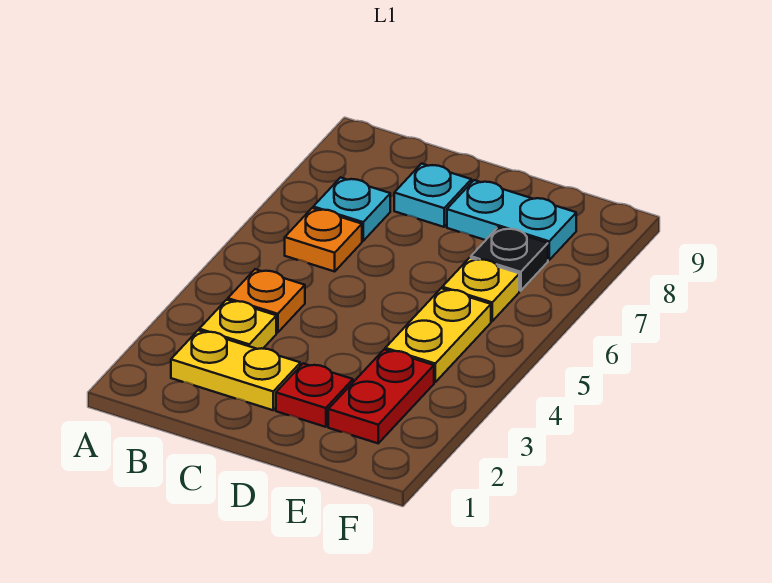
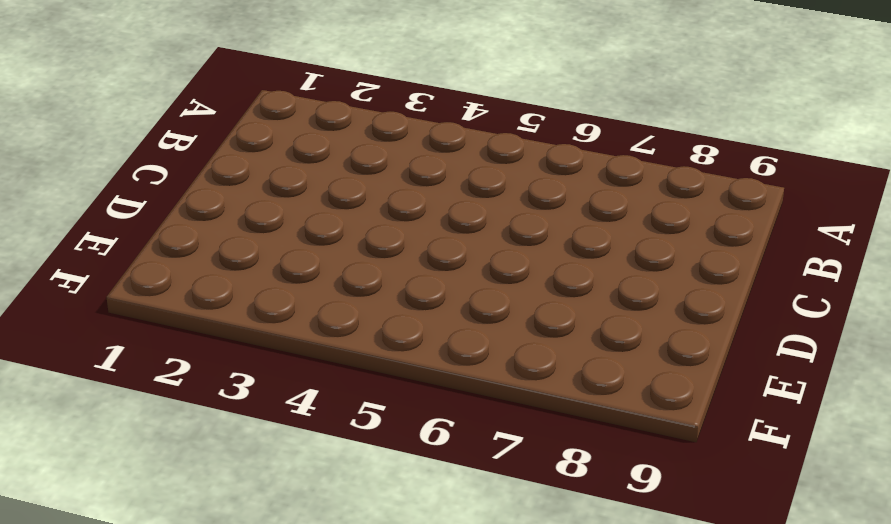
none -> yellow plate B2:C2 level 1
none -> yellow plate B3 level 1
none -> orange plate B4 level 1

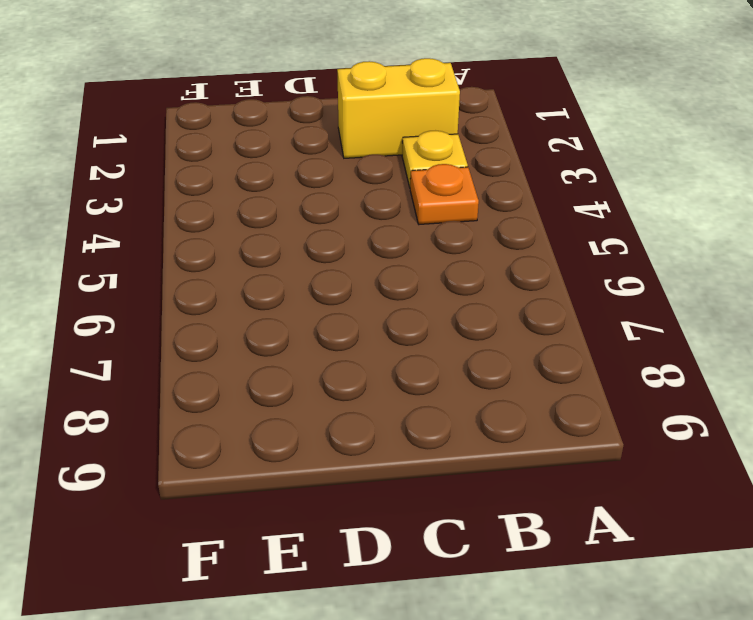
yellow brick B2:C2 level 1 -> yellow plate B2:C2 level 1
none -> orange plate B6 level 1
none -> cyan plate B7 level 1
none -> cyan plate C8 level 1

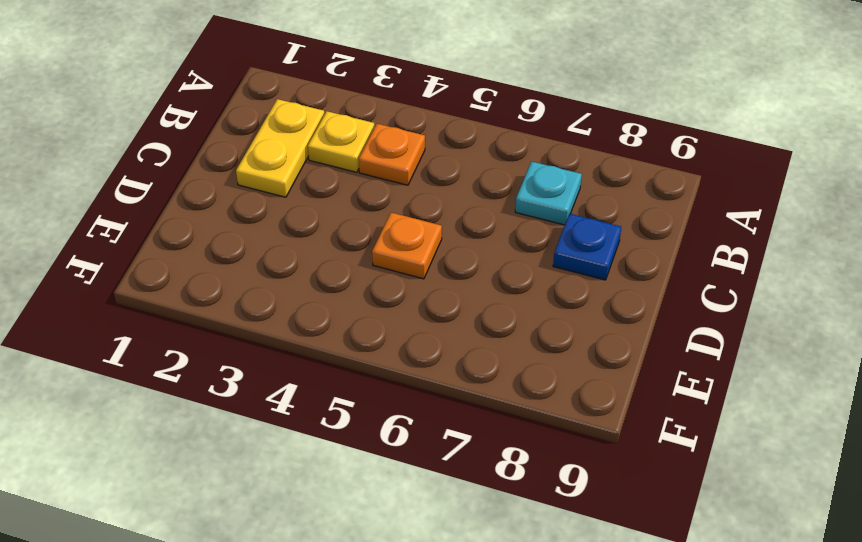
blue plate C8 level 1 -> cyan plate C8 level 1
orange plate D5 level 1 -> orange plate B6 level 1
none -> red plate D2 level 1
none -> cyan plate D8:E8 level 1
none -> red plate E2:E3 level 1

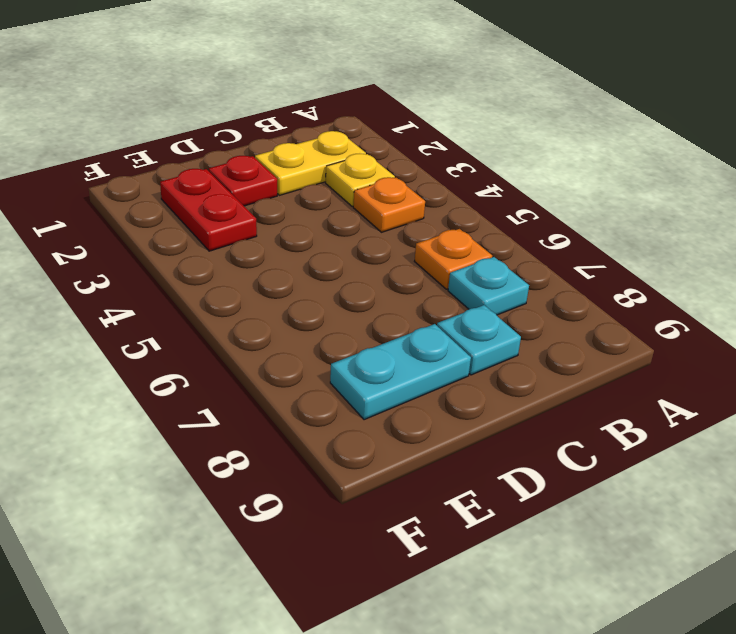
none -> yellow plate E4:E5 level 1
none -> yellow plate E6 level 1
none -> black plate E7 level 1

